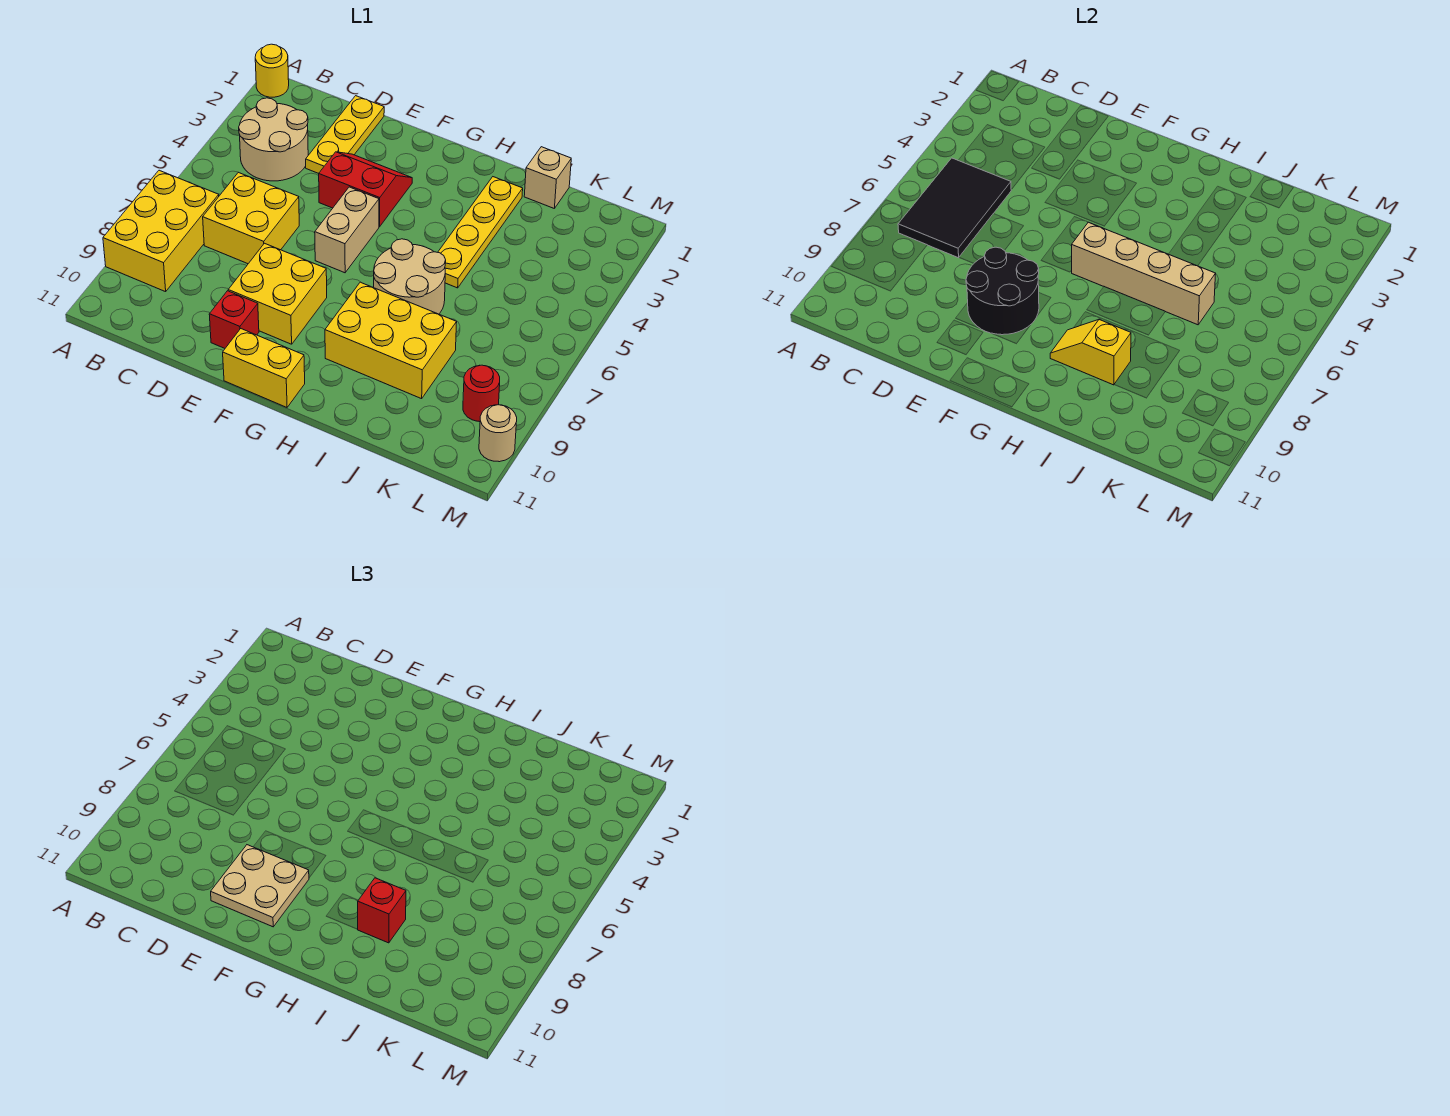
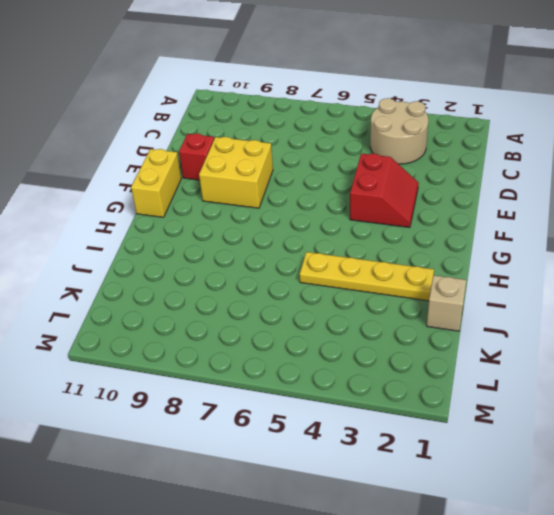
none -> yellow round brick A1 level 1
none -> yellow brick A7:B9 level 1
none -> yellow brick C6:D7 level 1

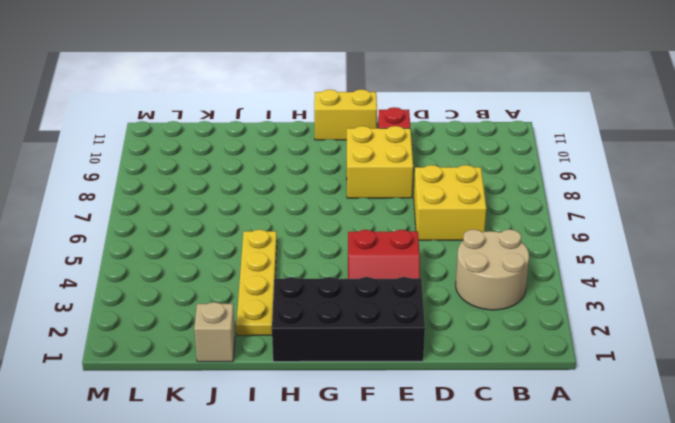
black brick E1:H2 level 1 -> none
none -> yellow round brick A1 level 1
none -> yellow brick A7:B9 level 1
none -> yellow plate D1:D3 level 1

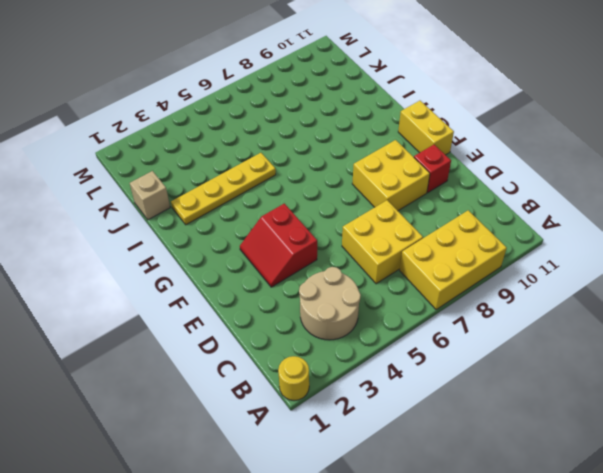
none -> yellow plate D1:D3 level 1
none -> tan brick F5:F6 level 1
none -> tan round brick H6:I7 level 1

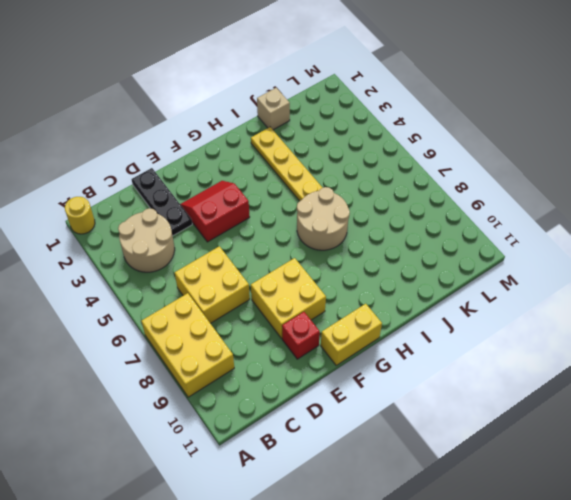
black plate D1:D3 level 1 -> yellow plate D1:D3 level 1
none -> tan brick F5:F6 level 1
none -> yellow brick H8:J9 level 1
none -> red round brick L9 level 1

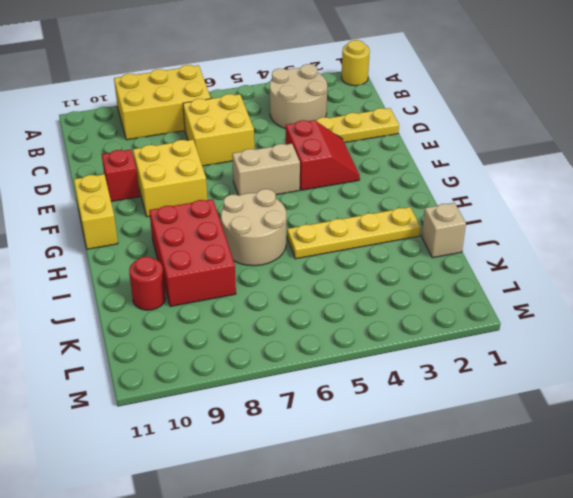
red brick H8:J9 level 1 -> yellow brick H8:J9 level 1
red round brick J10 level 1 -> red round brick L9 level 1
none -> tan round brick M10 level 1
none -> black tile B5:C7 level 2
none -> black round brick E8:F9 level 2

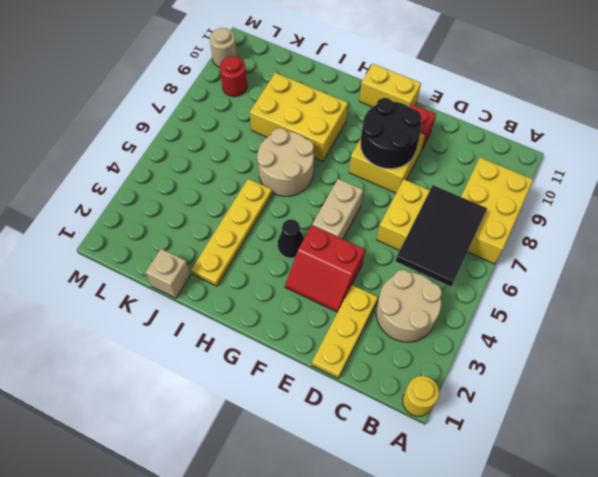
black cone G4 level 1 -> none
none -> tan brick G6:J6 level 2
none -> yellow slope H9:I9 level 2 top I
none -> tan plate E9:F10 level 3

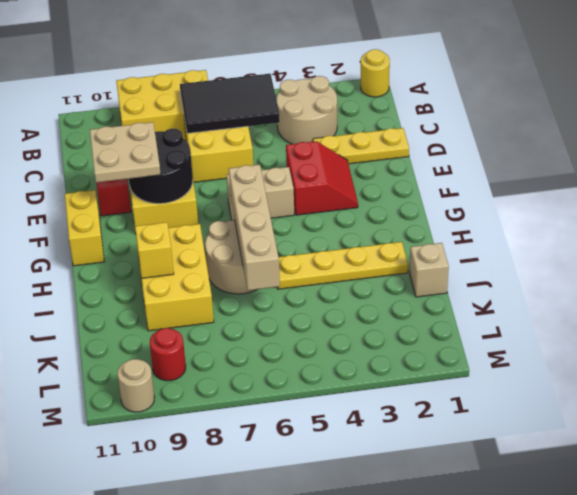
none -> red brick I9 level 3

